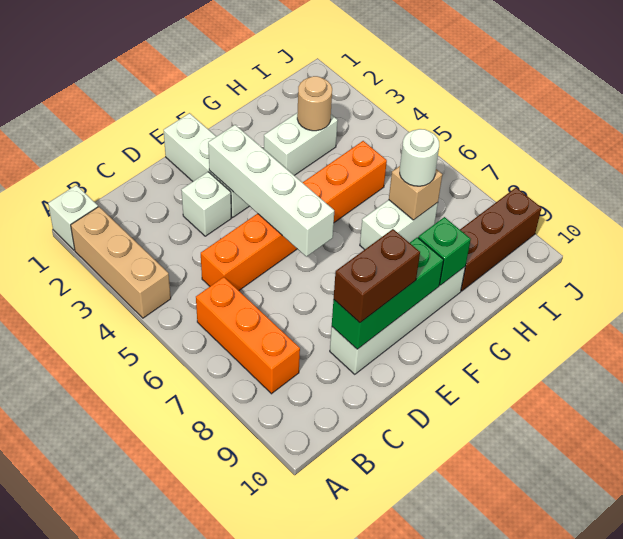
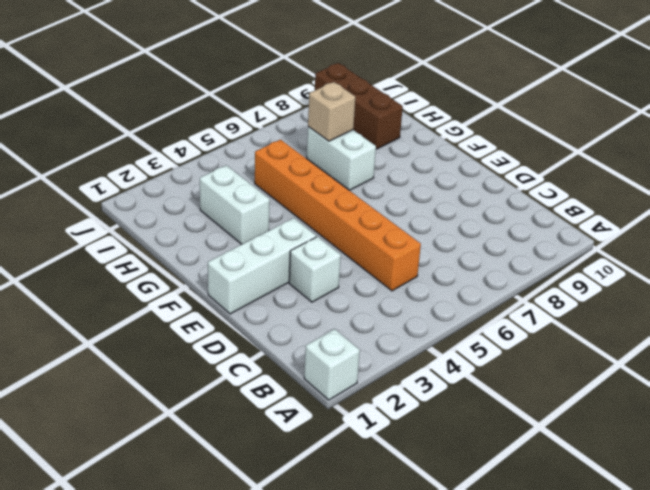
none -> tan brick A2:A4 level 1
none -> orange brick B6:B8 level 1
none -> white brick D9:G9 level 1

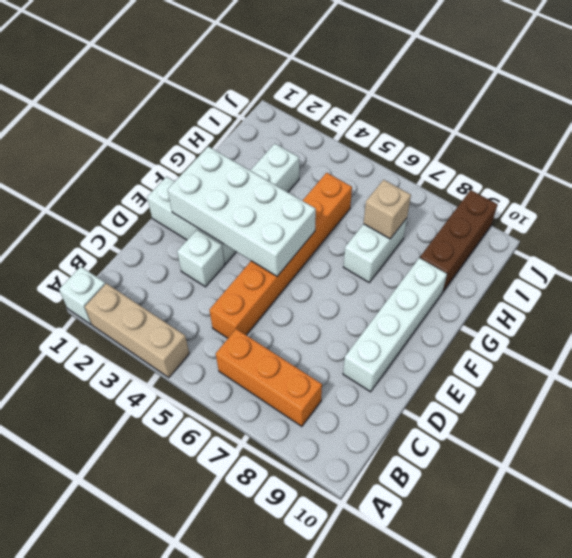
white brick E2:F5 level 2 -> white brick E3:E6 level 2
none -> green brick D9:F9 level 2
none -> green brick G9 level 2
none -> tan round brick H3 level 2

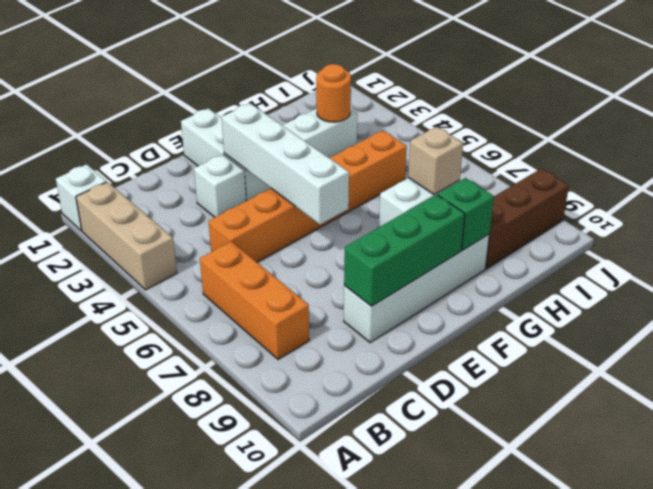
orange round brick H3 level 2 -> tan round brick H3 level 2
none -> brown brick D9:E9 level 3
none -> white round brick H7 level 3

